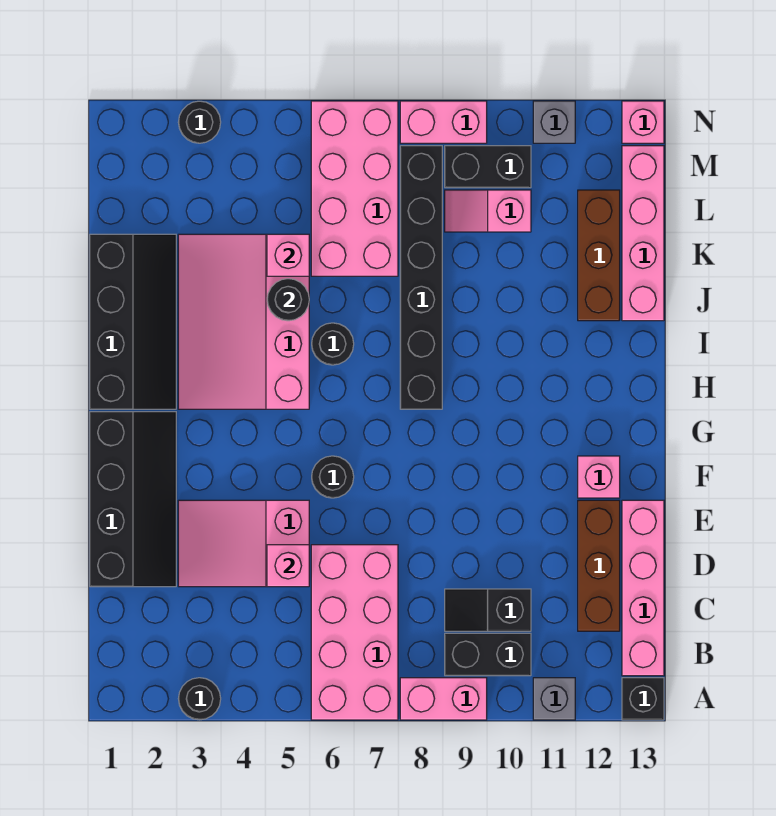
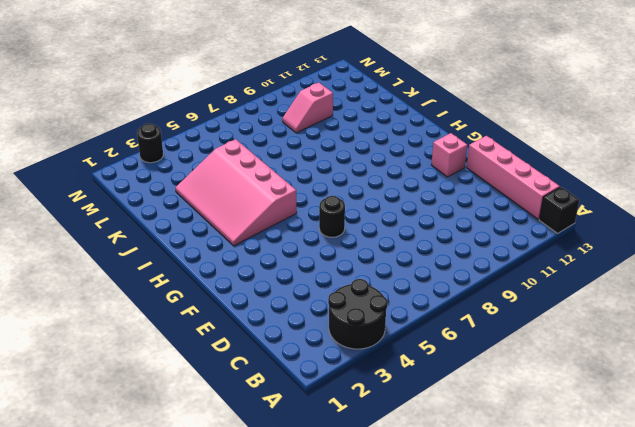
black round brick A3:B4 level 1 -> black round brick A3 level 1
none -> pink brick A6:D7 level 1
none -> pink brick A8:A9 level 1
none -> grey brick A11 level 1

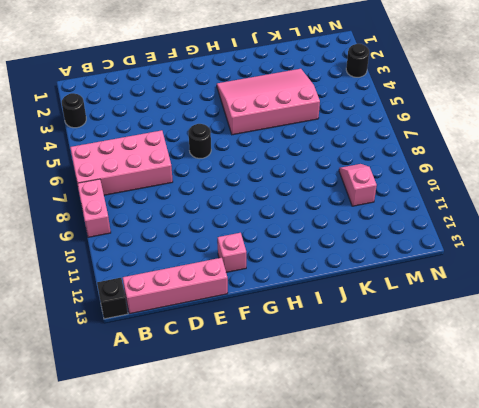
none -> grey brick A11 level 1
none -> black brick B9:B10 level 1
none -> black slope C9:C10 level 1 top 10

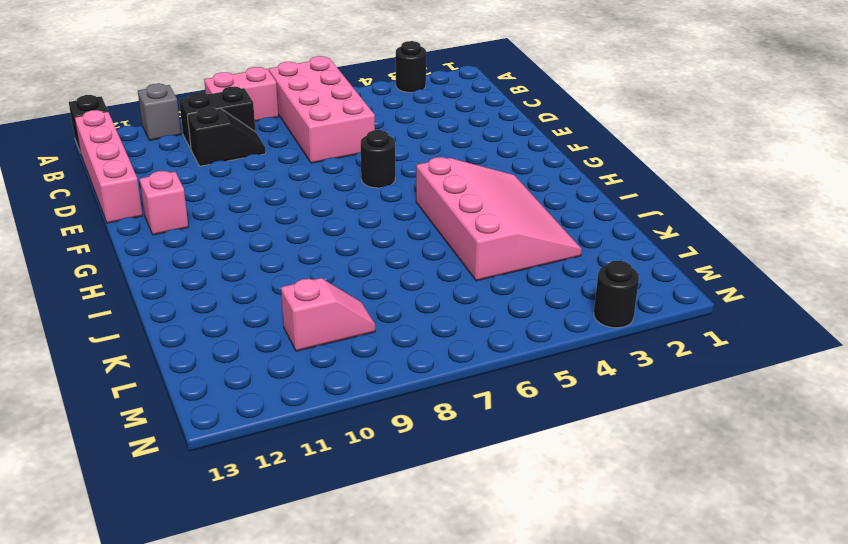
none -> brown brick C12:E12 level 1
none -> black slope D1:G2 level 1 top 1
none -> pink slope D3:E5 level 1 top 5

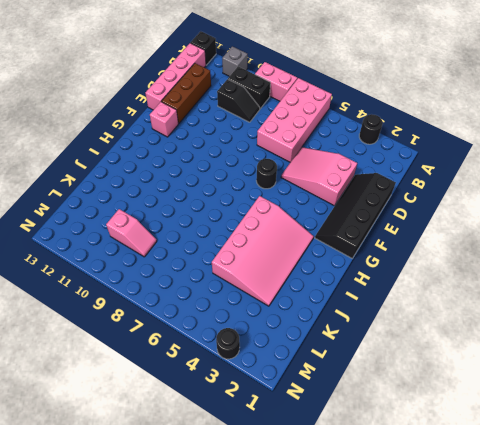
pink slope D3:E5 level 1 top 3 -> pink slope D3:E5 level 1 top 5
none -> black slope H1:K2 level 1 top 1
none -> black brick H8:M8 level 1
none -> black round brick I6 level 1

